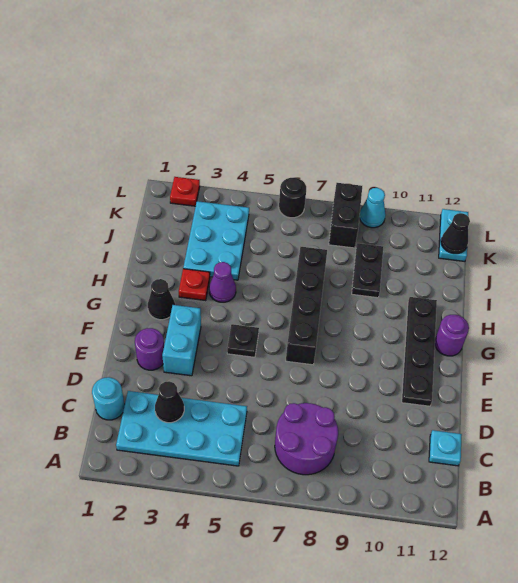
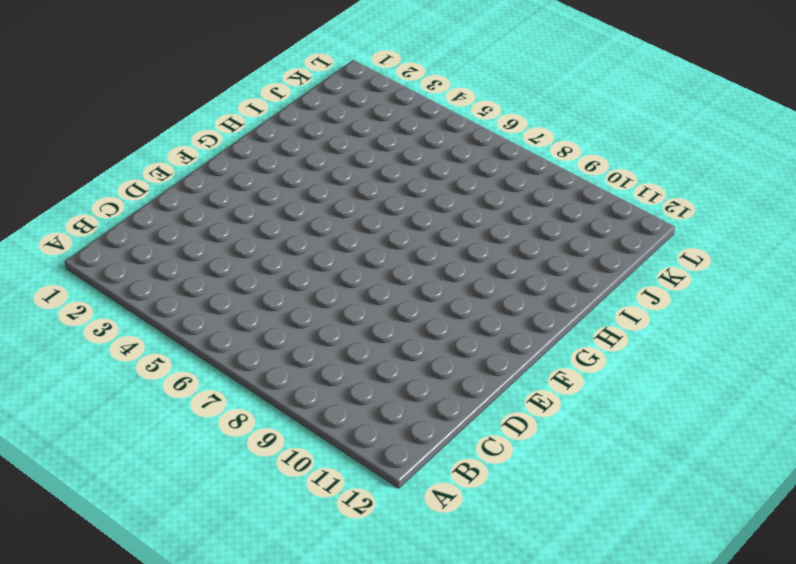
none -> cyan plate B2:C5 level 1
none -> purple round brick B7:C8 level 1
none -> cyan round brick C1 level 1

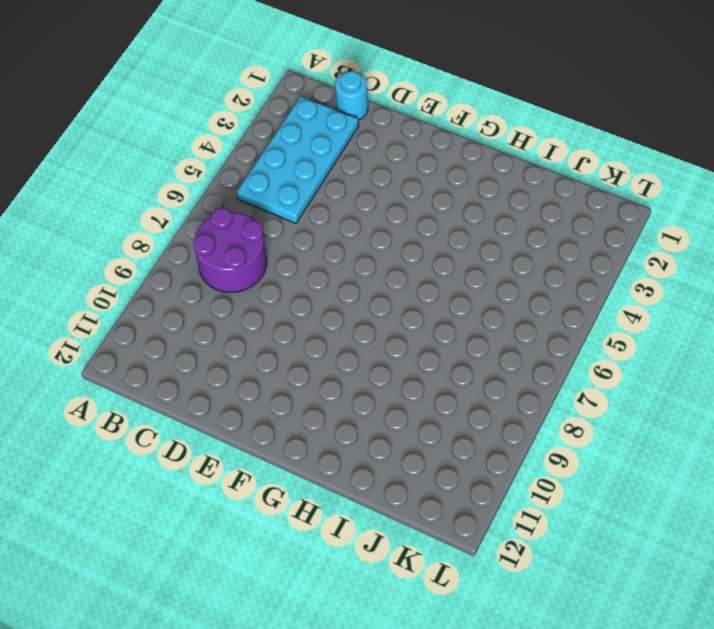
none -> cyan plate C12 level 1
none -> purple round brick E2 level 1
none -> cyan brick E3:F3 level 1

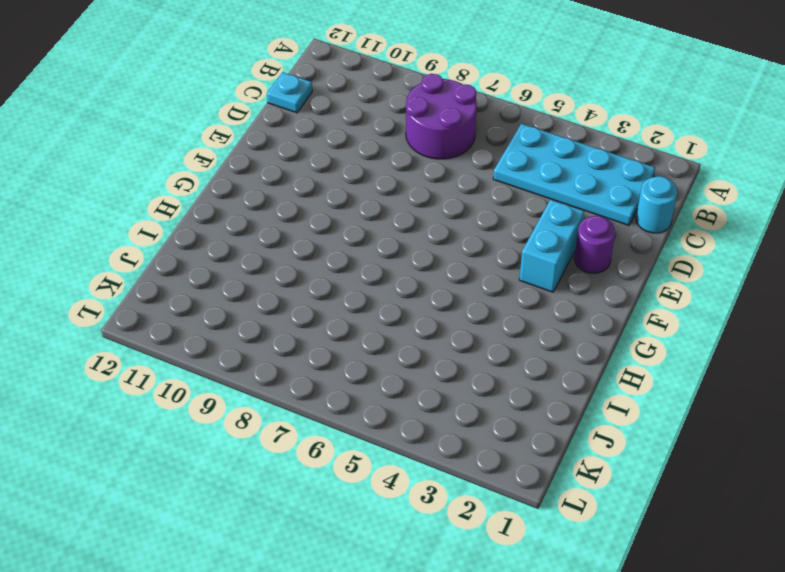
none -> black plate E11:H11 level 1
none -> black plate F5 level 1
none -> black brick F7:I7 level 1

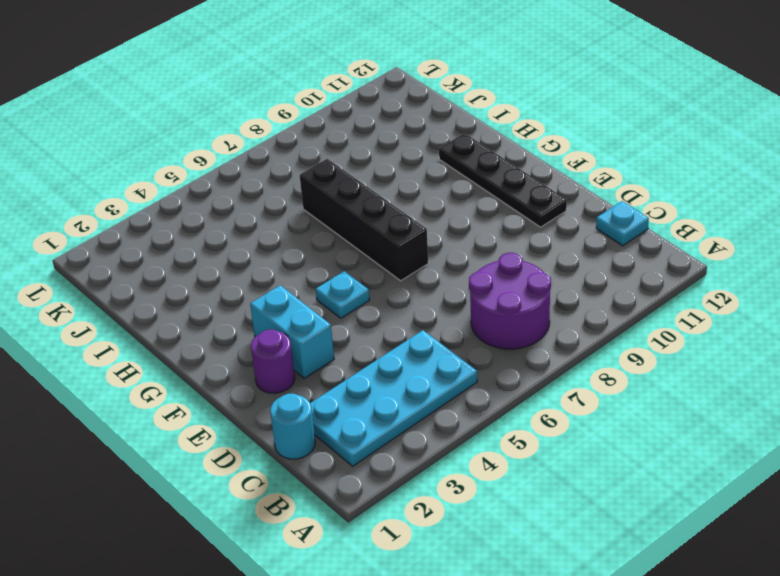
cyan plate F5 level 1 -> black plate F5 level 1
none -> black cone G2 level 1
none -> purple round brick G12 level 1
none -> red plate H3 level 1

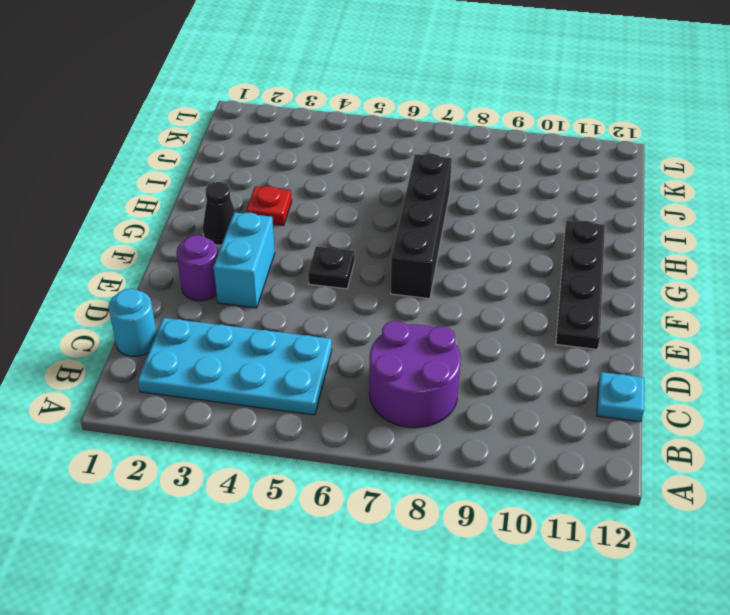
none -> purple round brick G12 level 1
none -> purple cone H4 level 1
none -> cyan plate I3:K4 level 1

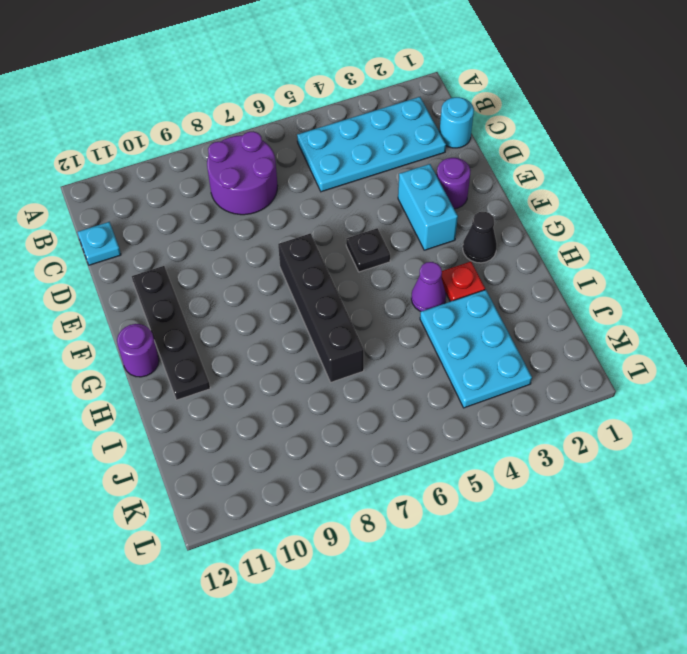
none -> black plate I9:J9 level 1
none -> black brick K8:L8 level 1
none -> cyan plate K12:L12 level 1

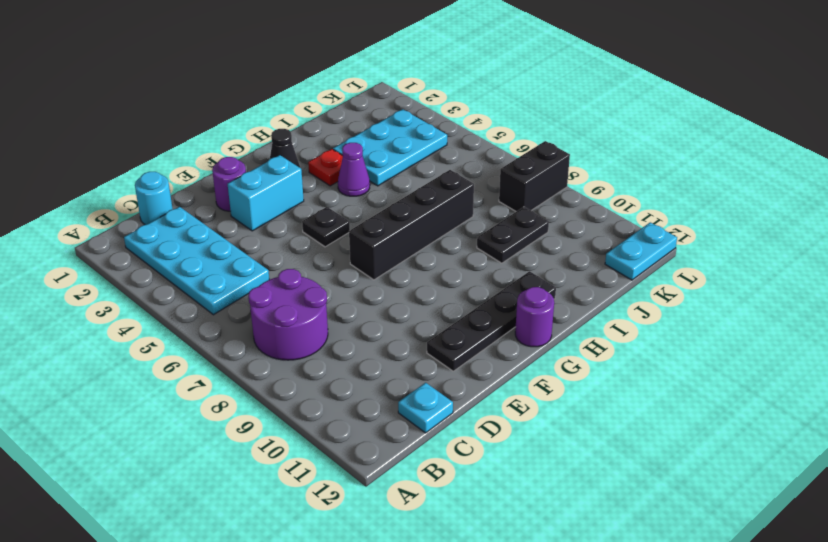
none -> red plate L2 level 1
none -> black round brick L6 level 1
none -> cyan cone L9 level 1

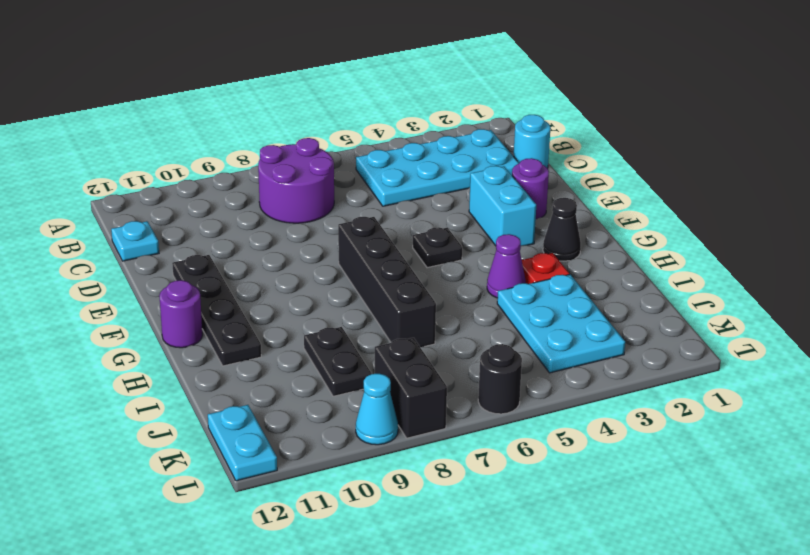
none -> red plate L2 level 1
none -> black cone C3 level 2
none -> black cone K12 level 2

